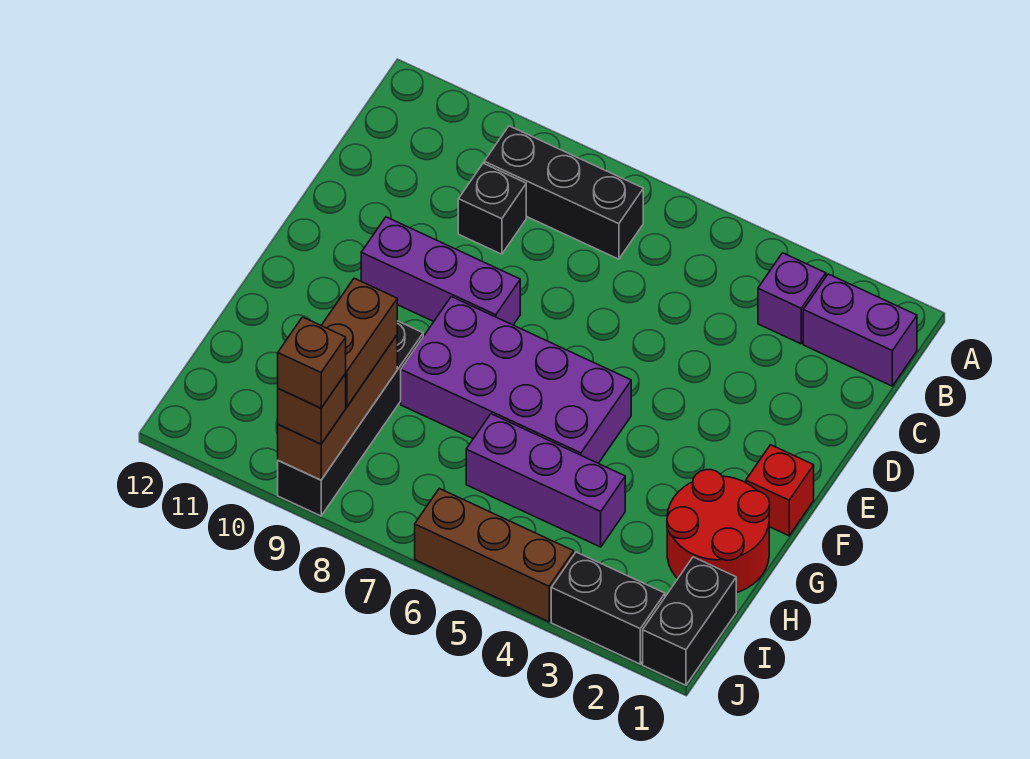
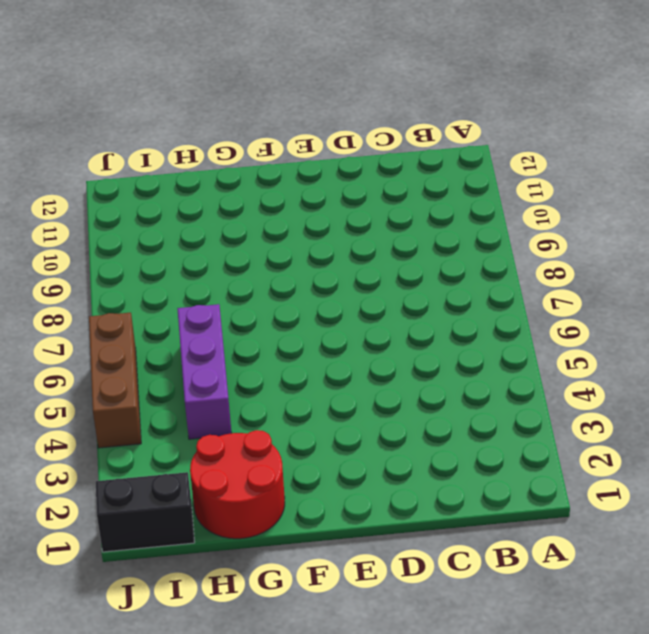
none -> purple brick B1:B2 level 1
none -> purple brick B3 level 1
none -> black brick B7:B9 level 1

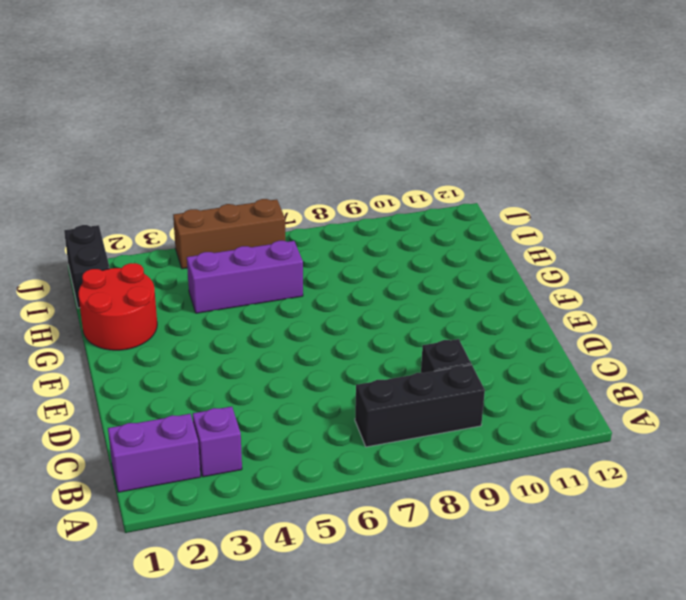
none -> purple brick E8:E10 level 1
none -> red brick F1 level 1
none -> purple brick F5:G8 level 1

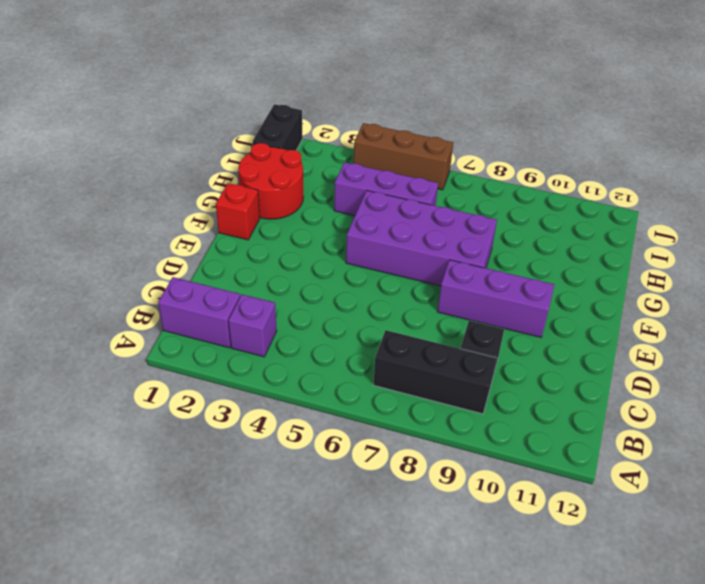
none -> black brick G9:J9 level 1
none -> black brick J2:J3 level 1
none -> brown brick H9:J9 level 2

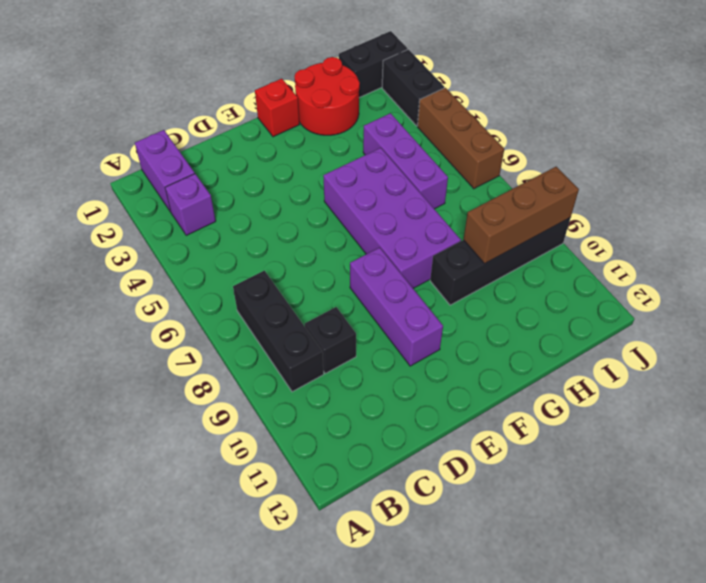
none -> brown brick H9:I9 level 3
none -> brown brick J9 level 3
none -> brown brick J9 level 4

